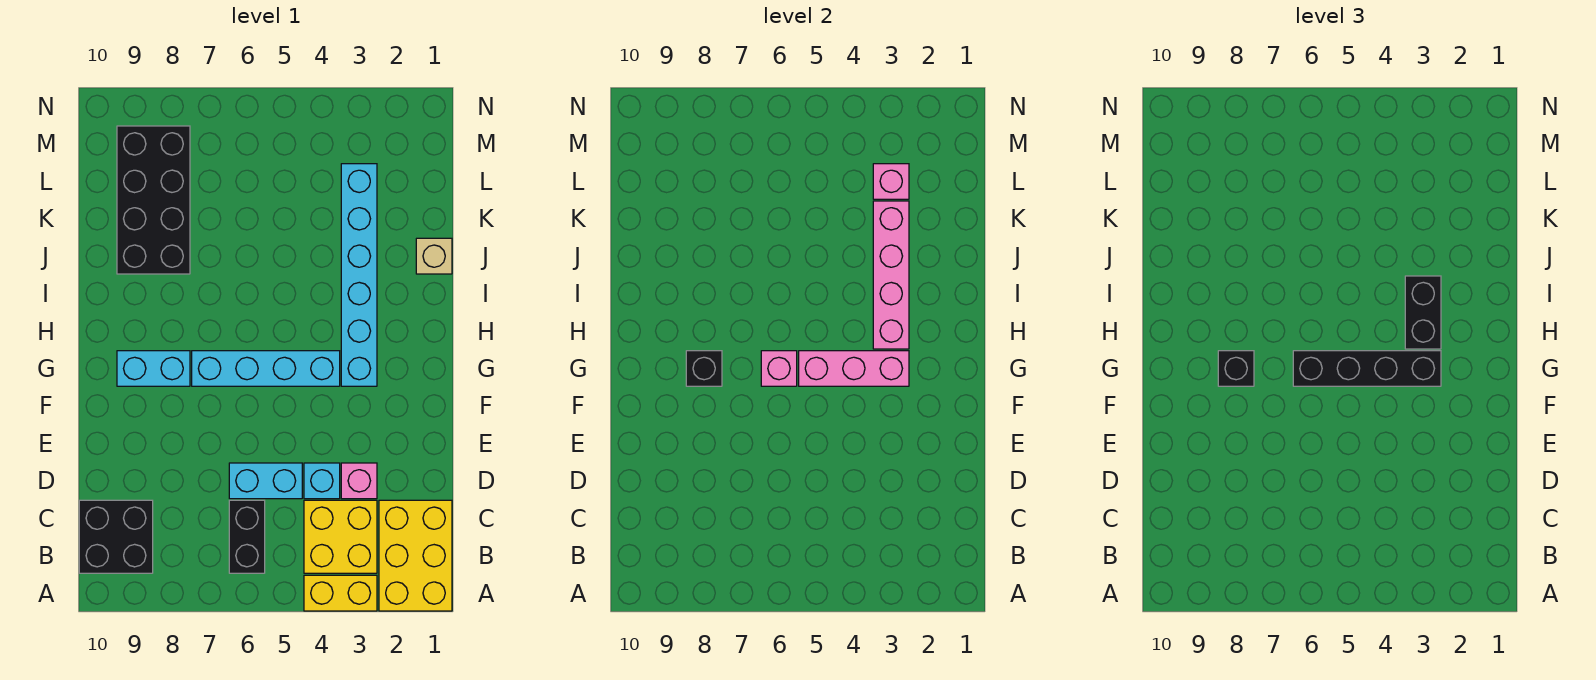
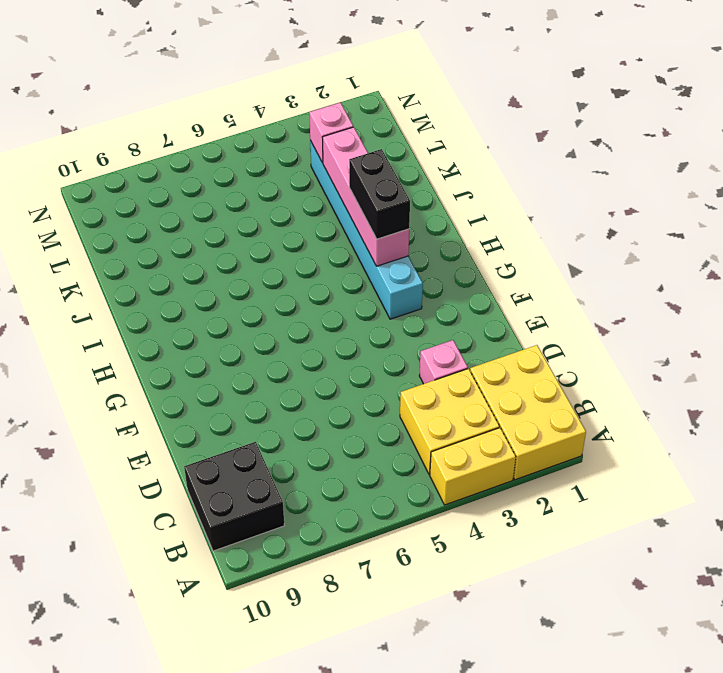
none -> black brick B6:C6 level 1
none -> cyan brick D4 level 1
none -> cyan brick D5:D6 level 1

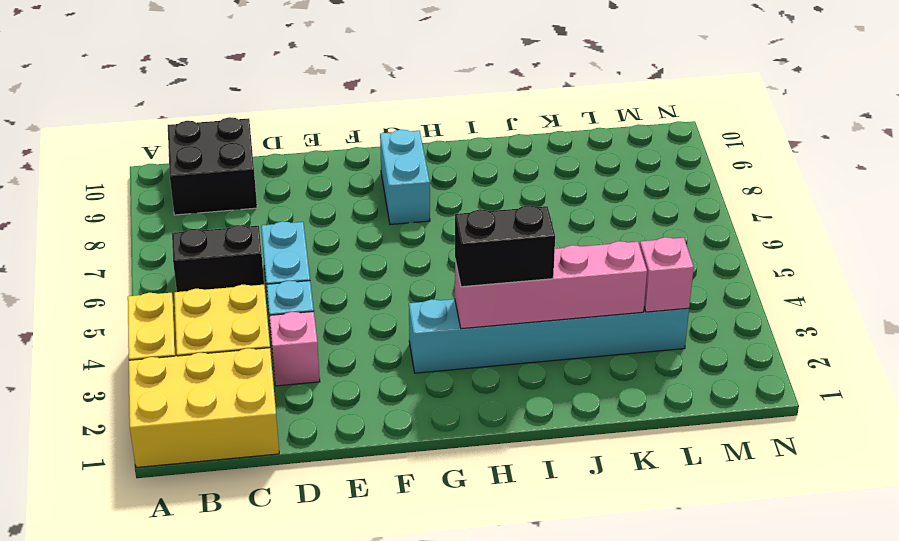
none -> cyan brick G4:G7 level 1
none -> tan brick J1 level 1
none -> black brick J8:M9 level 1

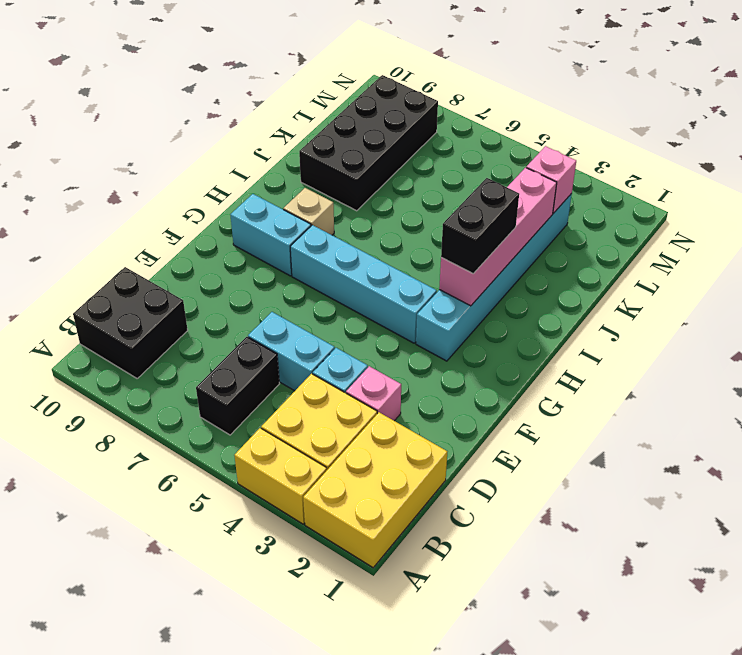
tan brick H8 level 1 -> tan brick J1 level 1
none -> pink brick G3:G5 level 2
none -> pink brick G6 level 2
none -> black brick G8 level 2

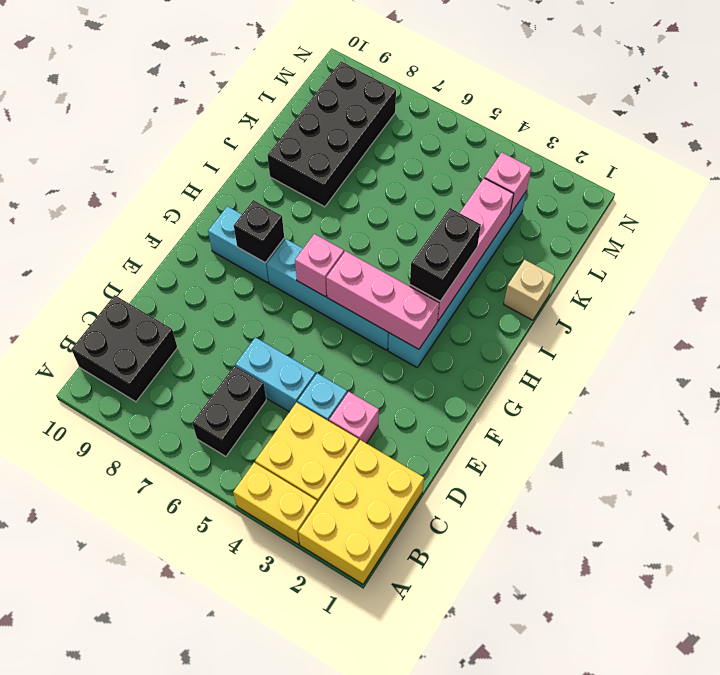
none -> black brick G3:G6 level 3
none -> black brick G8 level 3

